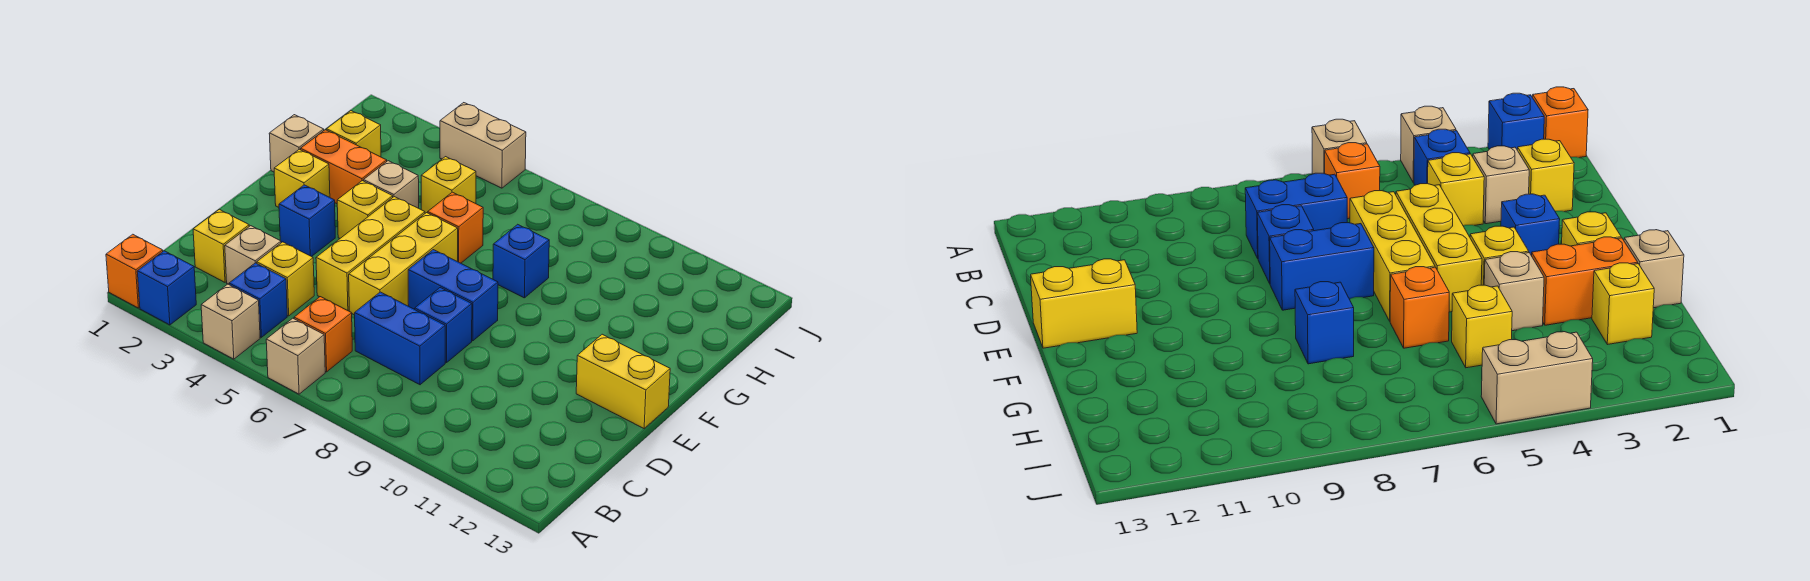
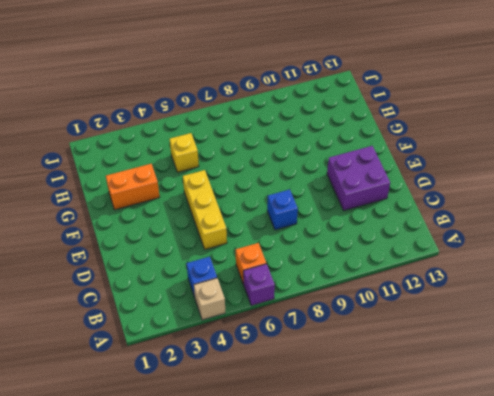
purple brick A6 level 1 -> tan brick A6 level 1
purple brick D11:E12 level 1 -> yellow brick E12:E13 level 1
none -> orange brick A1 level 1
none -> blue brick A2 level 1
none -> yellow brick C2 level 1

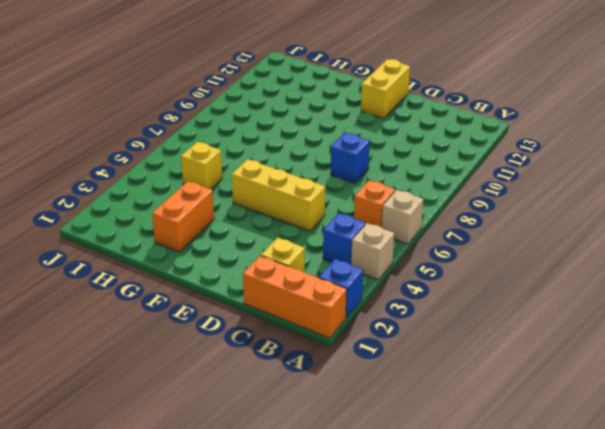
orange brick A1:C1 level 1 -> orange brick A1 level 1
none -> tan brick C3 level 1
none -> yellow brick C4 level 1
none -> blue brick C7:C8 level 1

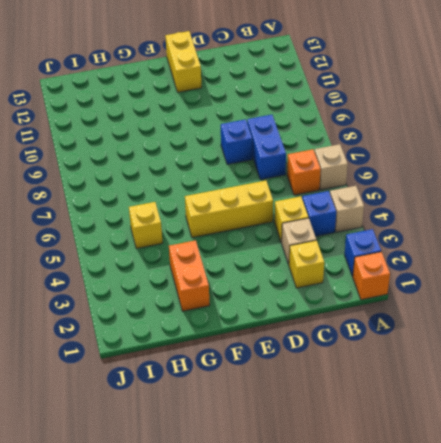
none -> yellow brick D6:F6 level 1
none -> blue brick E3 level 1
none -> blue brick E7:E8 level 1

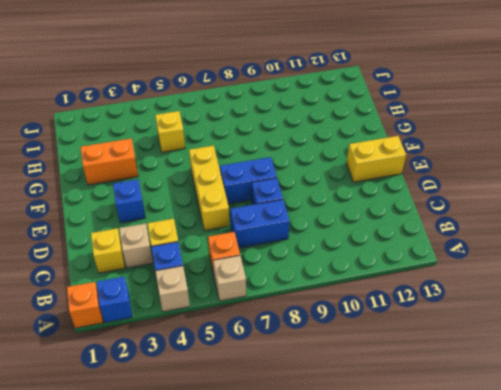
none -> yellow brick D5:F5 level 1
none -> yellow brick F2 level 1
none -> yellow brick F4 level 1

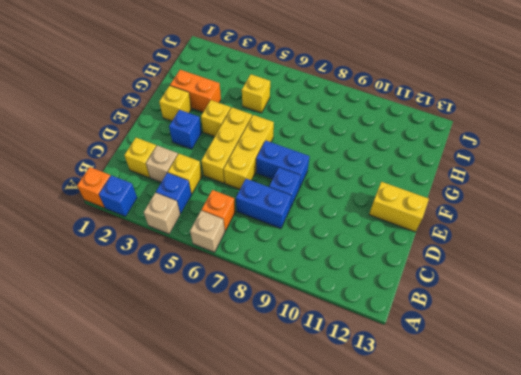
none -> tan brick G1 level 1
none -> tan brick G4 level 1
none -> orange brick G6 level 1

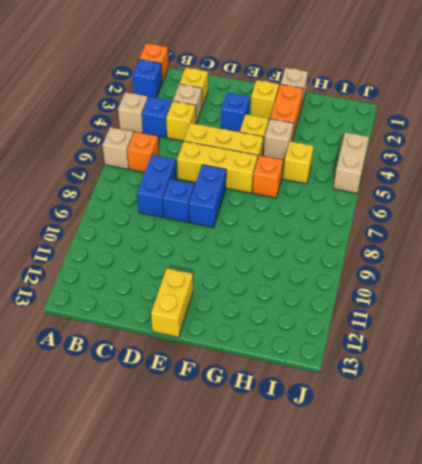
none -> blue brick G8 level 1
none -> yellow brick H2 level 1

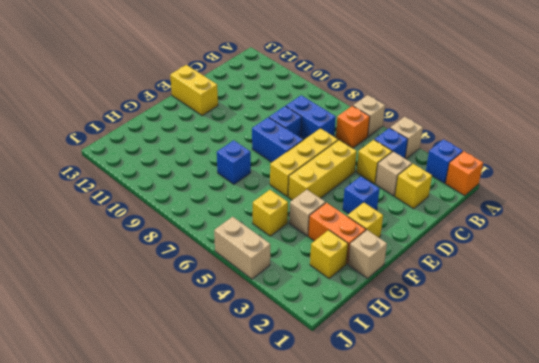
none -> yellow brick F4 level 1
none -> orange brick G6 level 1

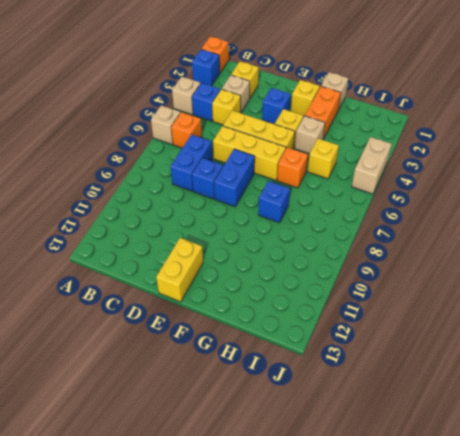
none -> yellow brick H2 level 1

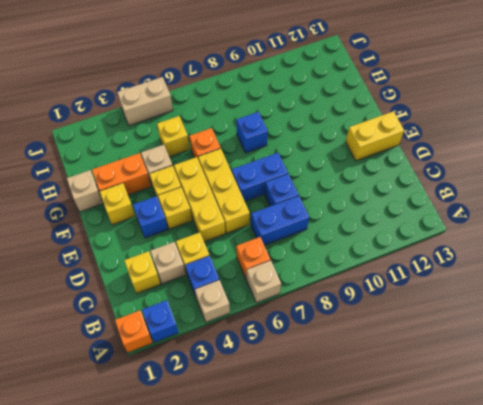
yellow brick E4 level 1 -> yellow brick H2 level 1

